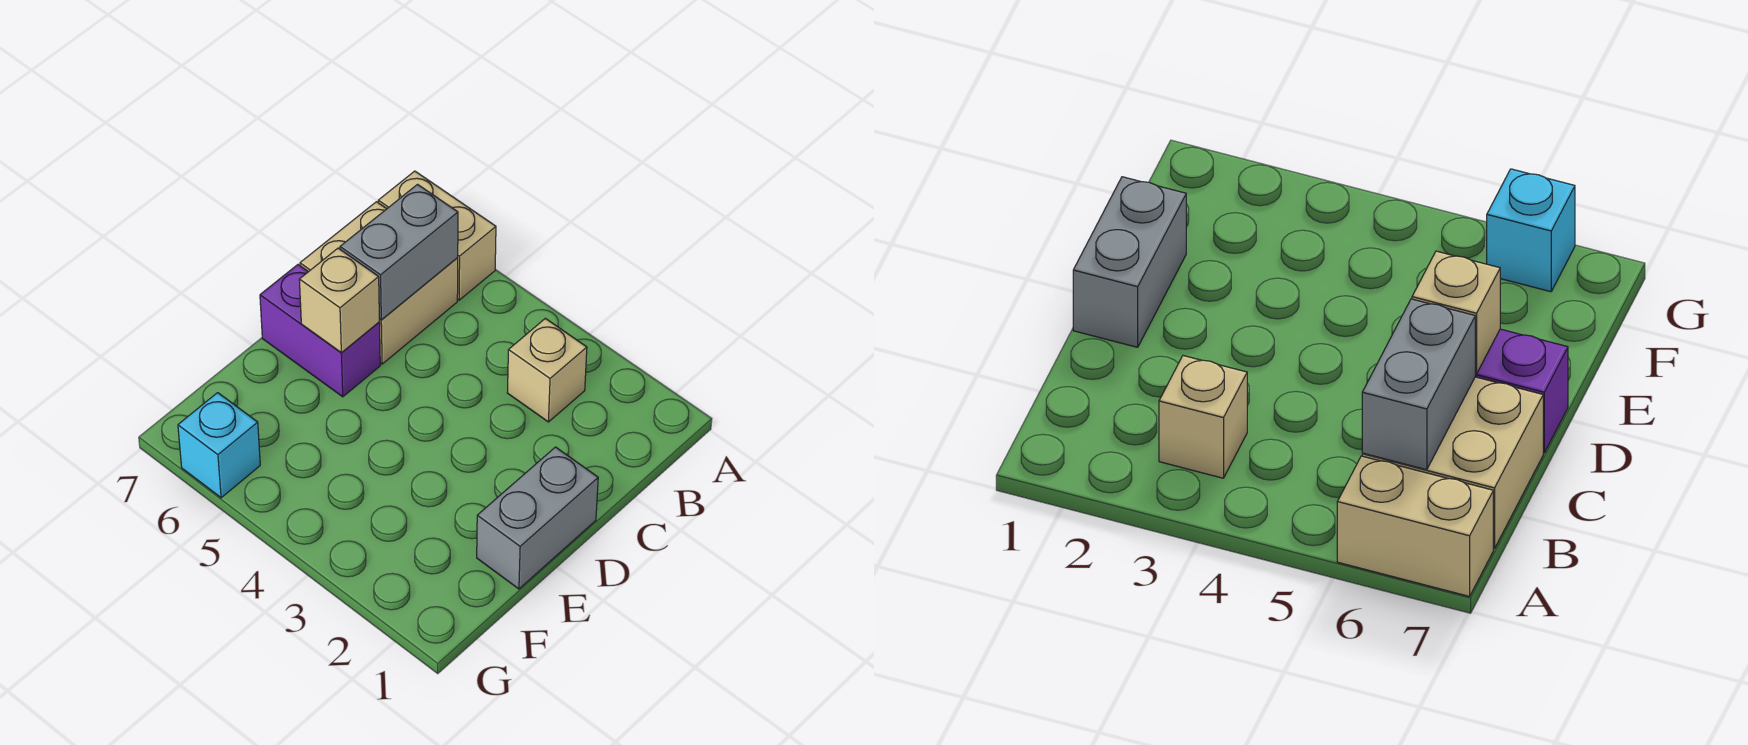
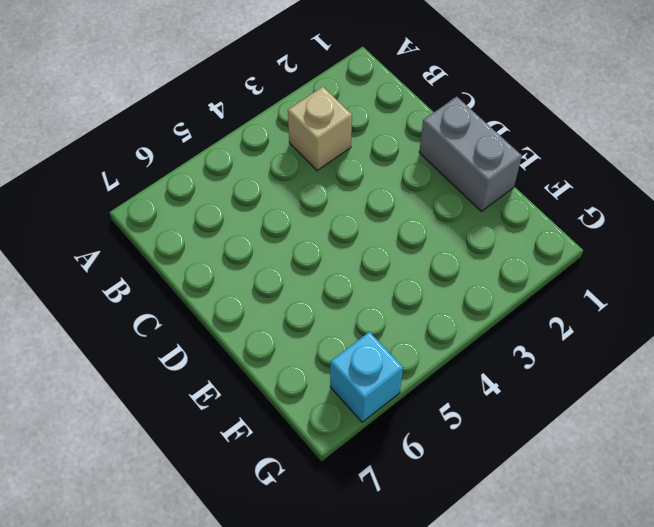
none -> tan brick A6:A7 level 1
none -> tan brick B6:C7 level 1

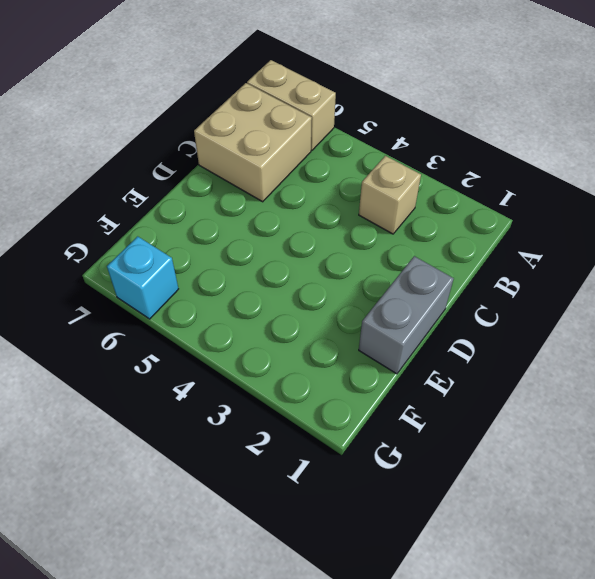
none -> purple brick D6:D7 level 1
none -> grey brick B6:C6 level 2

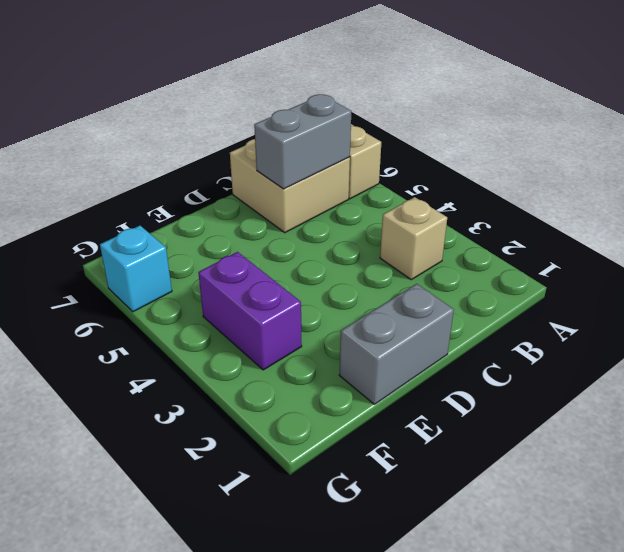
purple brick F3:F4 level 1 -> purple brick D6:D7 level 1
none -> tan brick D6 level 2

